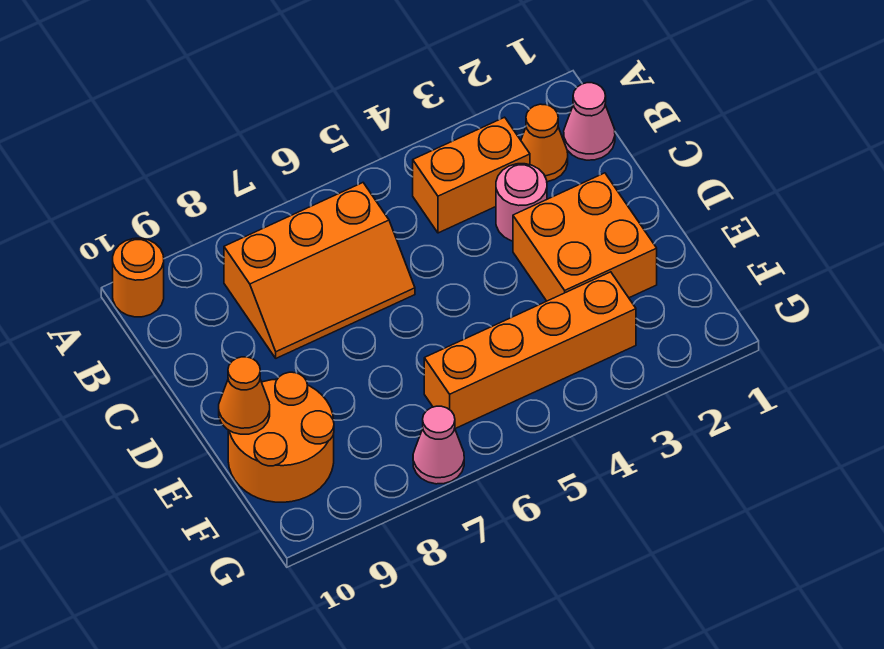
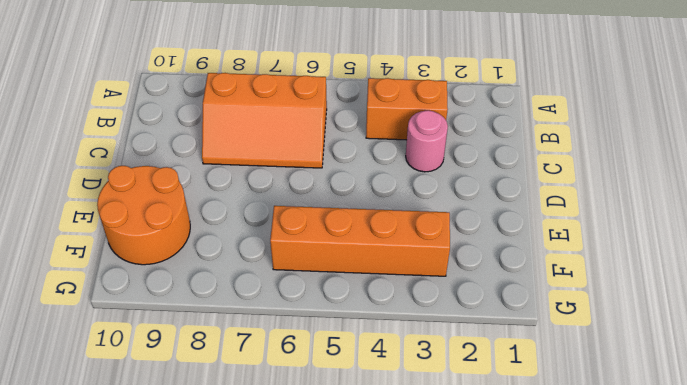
none -> orange round brick A10 level 1
none -> pink cone B1 level 1

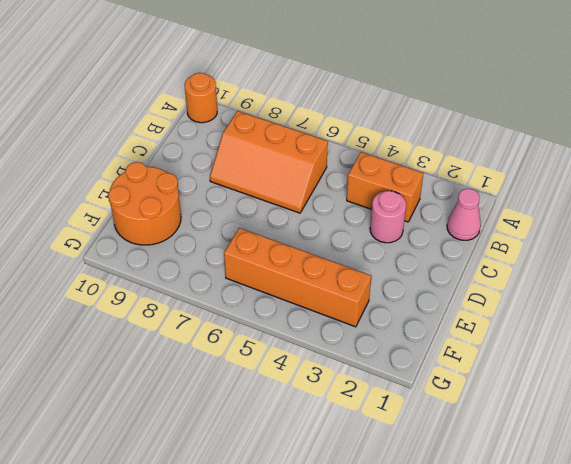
none -> orange cone B2 level 1
none -> orange brick D2:E3 level 1

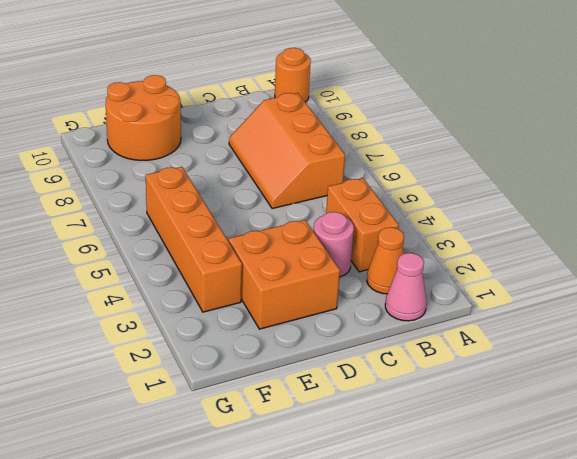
none -> pink cone G7 level 1
none -> orange cone E10 level 2

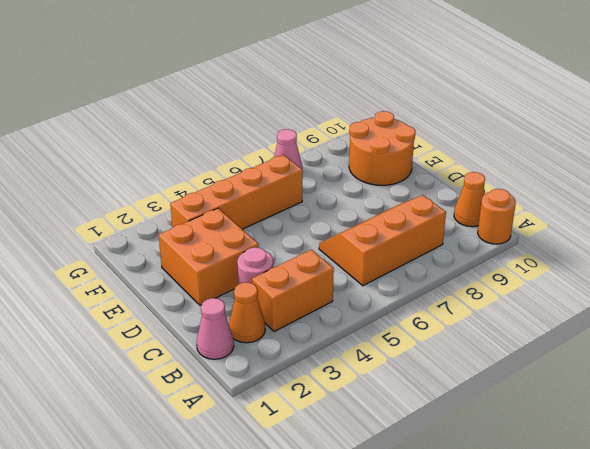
orange cone B10 level 1 -> orange cone E10 level 2

